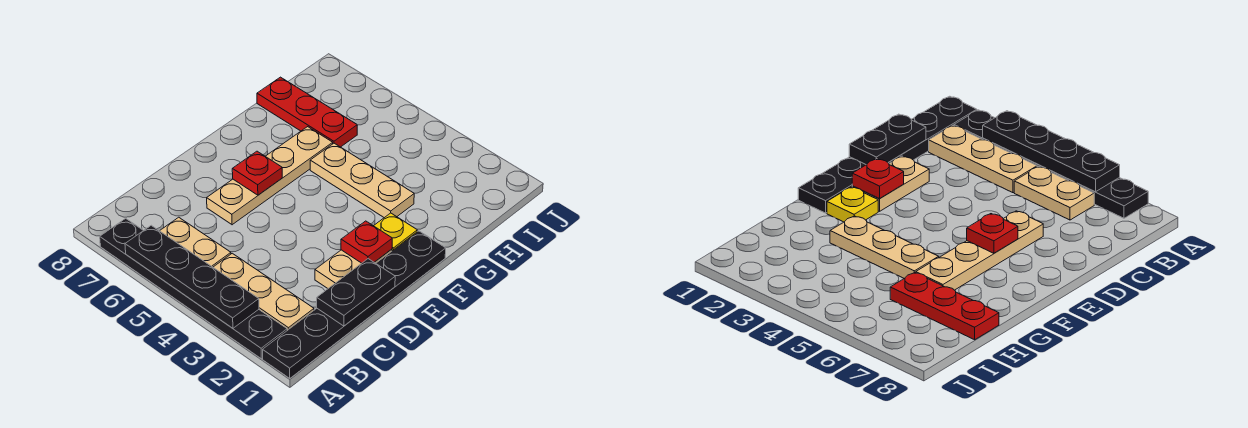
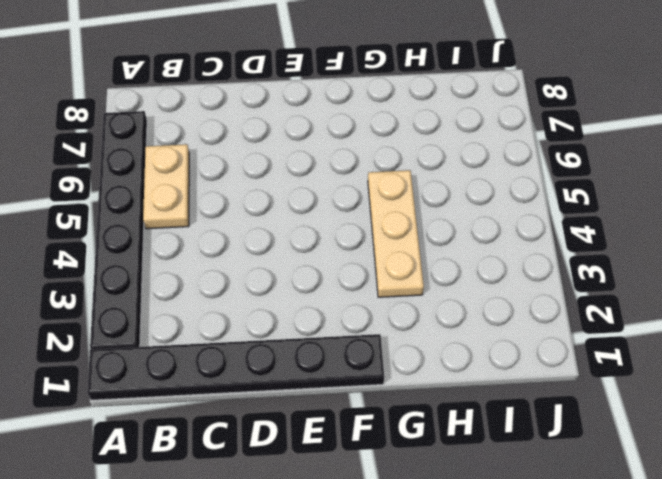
none -> tan plate B2:B4 level 1
none -> tan plate D2:E2 level 1
none -> tan plate D6:G6 level 1

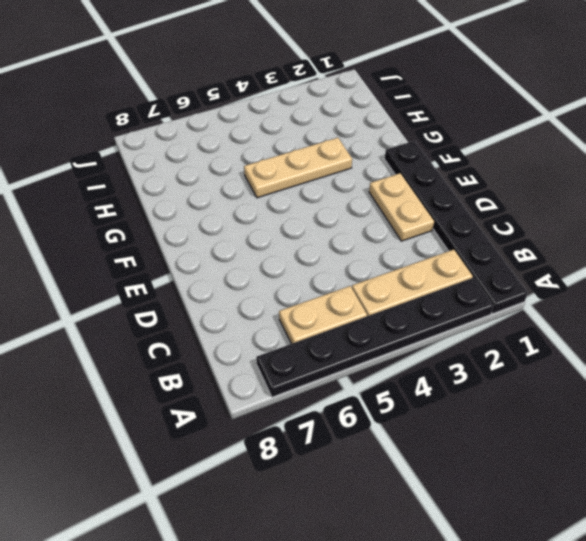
none -> tan plate D6:G6 level 1
none -> yellow plate F2 level 1
none -> red plate H6:H8 level 1

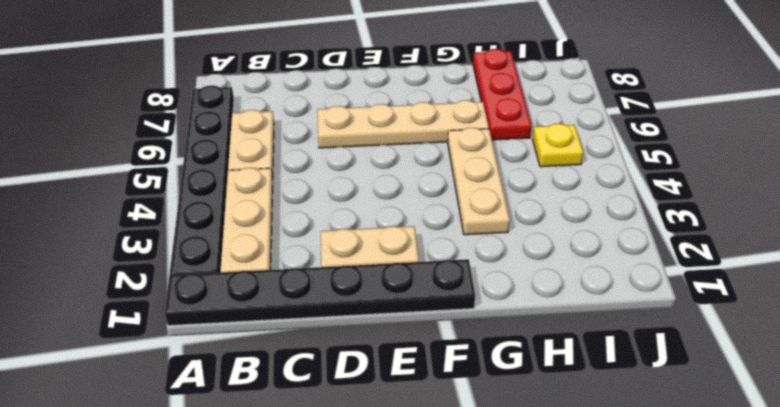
yellow plate I5 level 1 -> yellow plate F2 level 1
none -> black plate A3:A6 level 2
none -> black plate C1:D1 level 2
none -> red plate E2 level 2

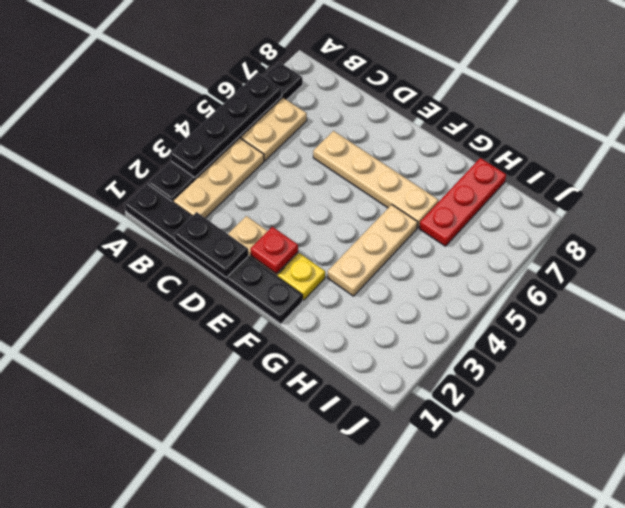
none -> red plate E6 level 2

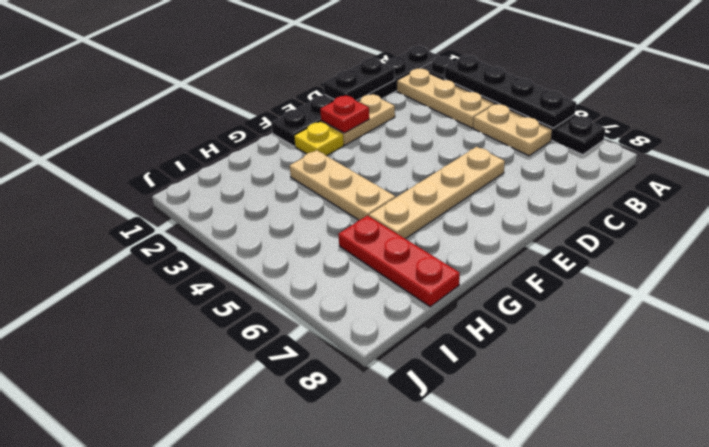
none -> red plate E6 level 2

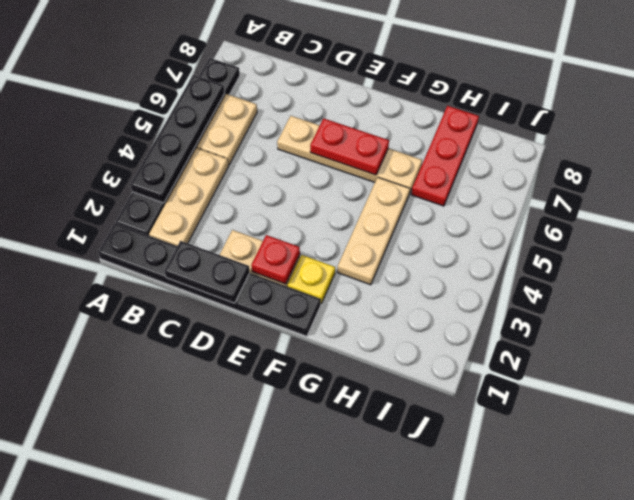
red plate E6:F6 level 2 -> red plate E6 level 2

